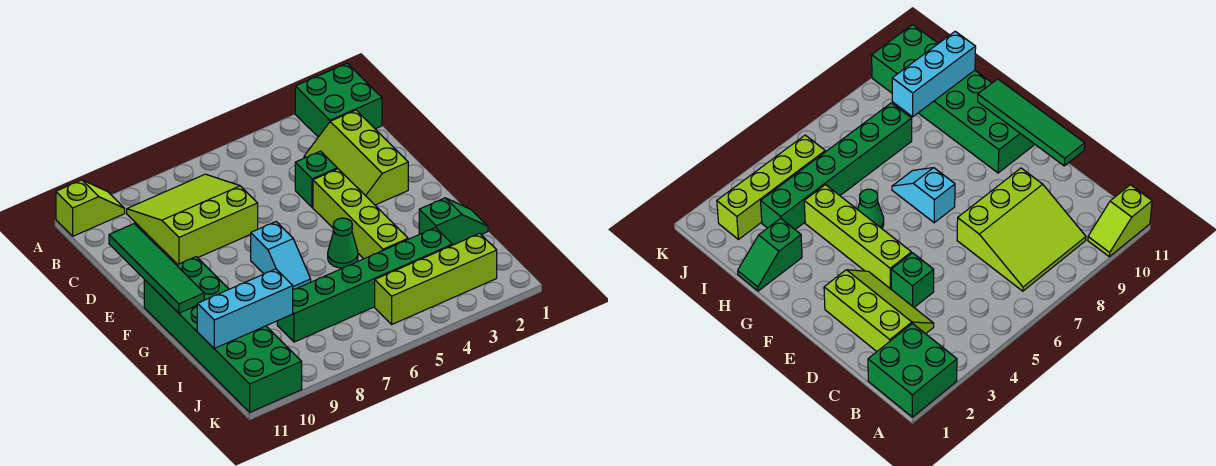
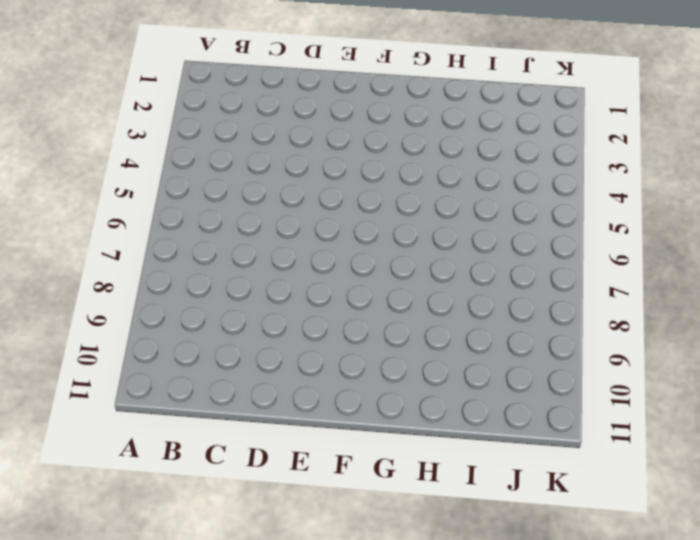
none -> green brick A1:B2 level 1
none -> lime slope A10:A11 level 1 top 11
none -> lime slope B7:D9 level 1 top D

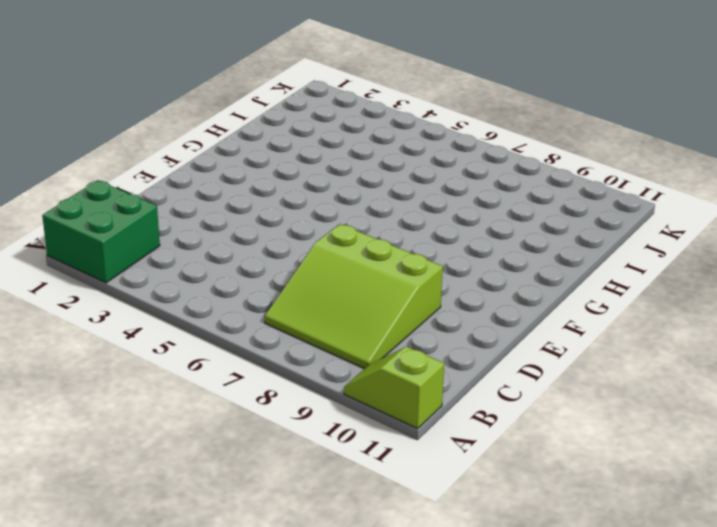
none -> lime slope C2:E3 level 1 top 2
none -> green brick D4 level 1
none -> lime brick E4:H4 level 1

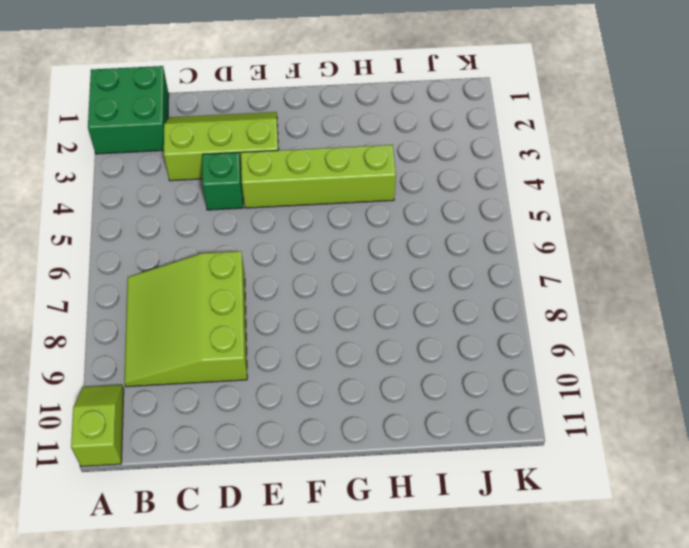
lime slope C2:E3 level 1 top 3 -> lime slope C2:E3 level 1 top 2
none -> cyan slope F7:G7 level 1 top F
none -> green brick F10:K11 level 1
none -> green cone G5 level 1

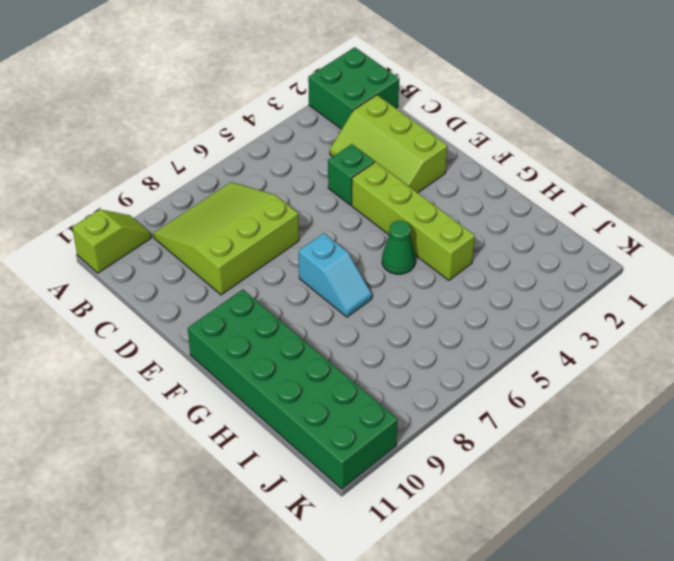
none -> green slope H1:H2 level 1 top 2
none -> green brick I3:I8 level 1
none -> lime brick J2:J5 level 1

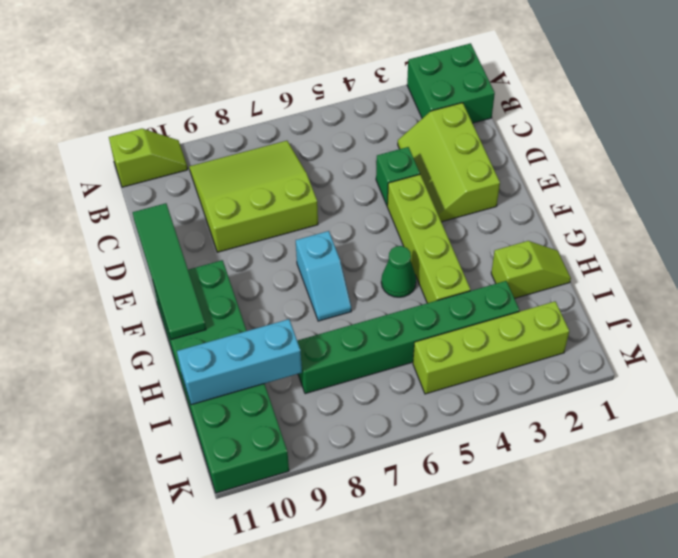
lime slope H1:H2 level 1 top 2 -> green slope H1:H2 level 1 top 2

